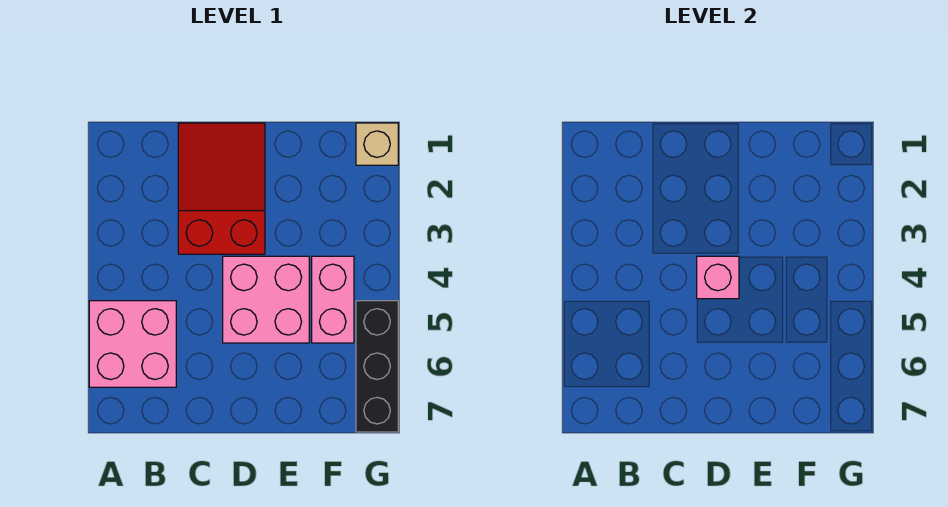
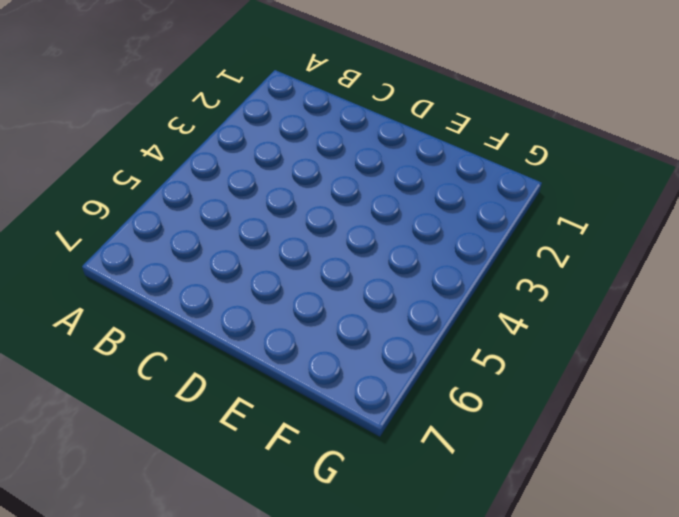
none -> pink brick A5:B6 level 1
none -> red slope C1:D3 level 1 top 3

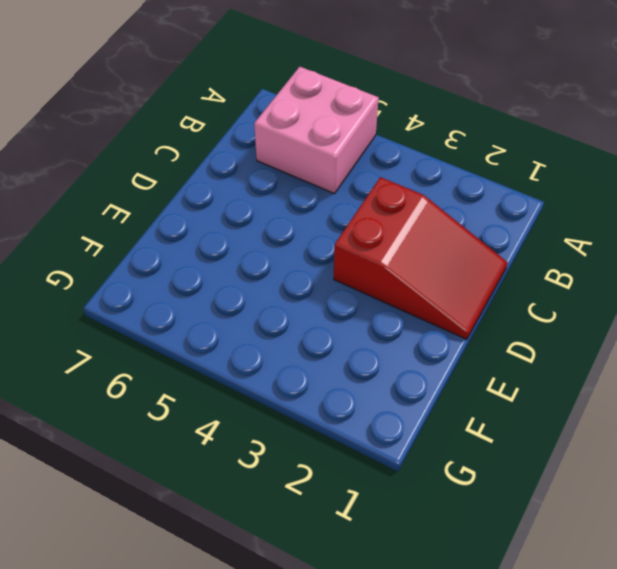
none -> pink brick D4:E5 level 1
none -> pink brick F4:F5 level 1

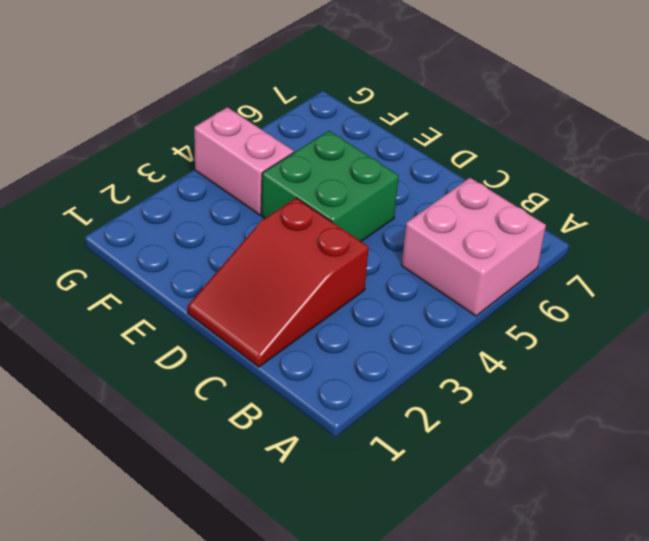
green brick D4:E5 level 1 -> pink brick D4:E5 level 1
pink brick F4:G4 level 1 -> pink brick F4:F5 level 1
none -> tan brick G1 level 1
none -> black brick G5:G7 level 1

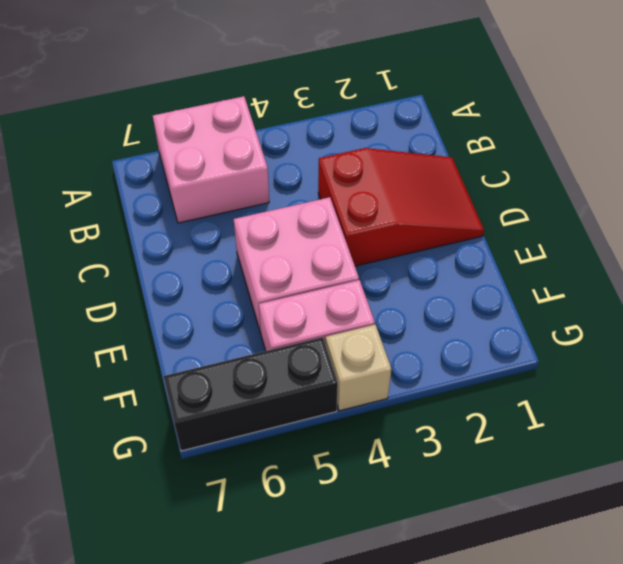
tan brick G4 level 1 -> tan brick G1 level 1
none -> pink brick D4 level 2

